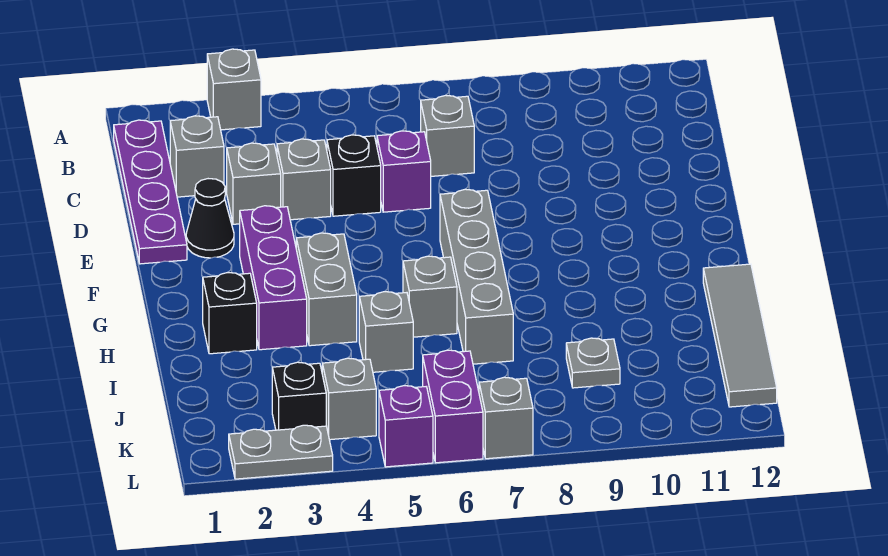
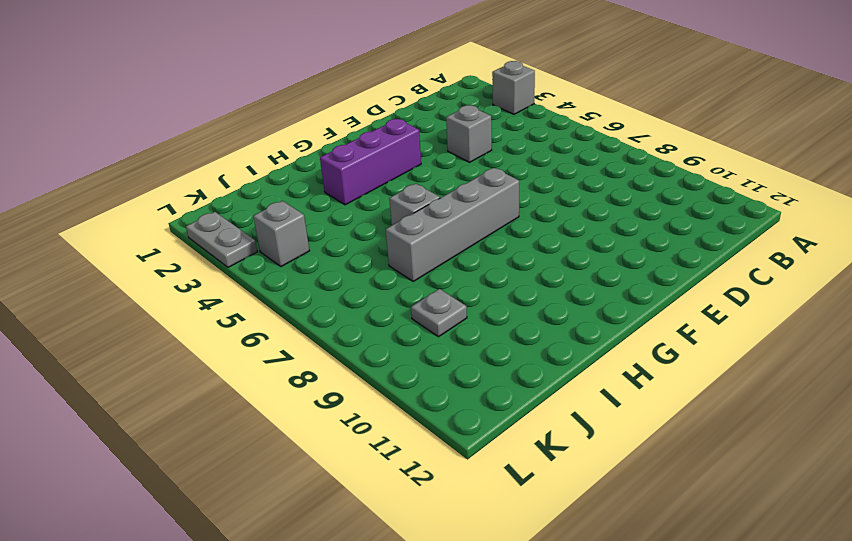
none -> purple plate B1:E1 level 1
none -> grey brick C2 level 1
none -> grey brick C7 level 1

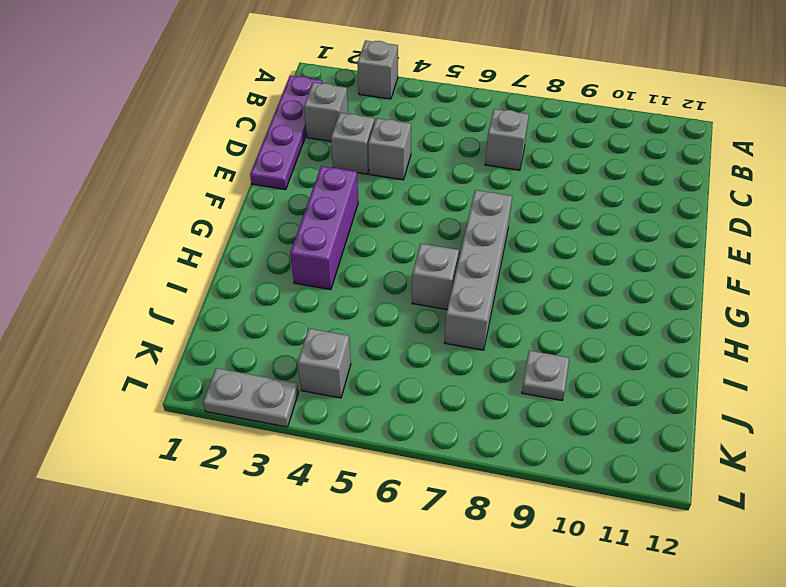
none -> black brick D5 level 1
none -> purple brick D6 level 1
none -> black cone E2 level 1

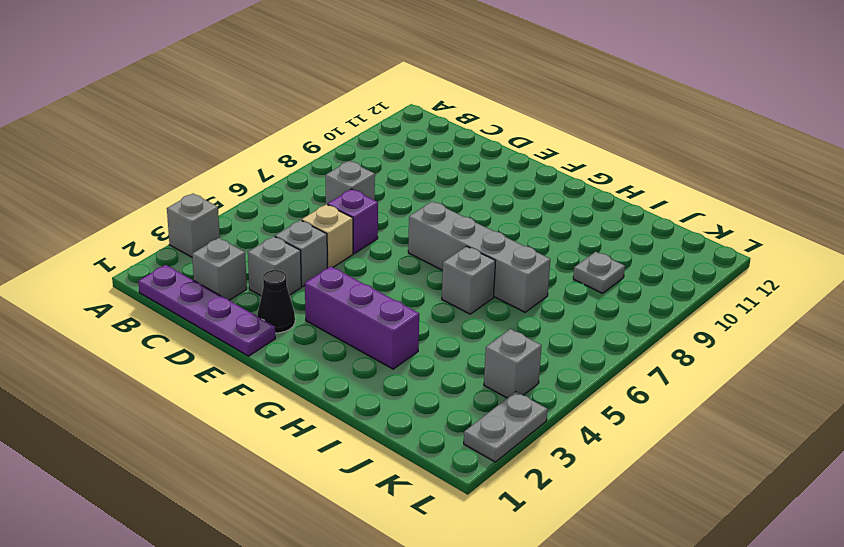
tan brick D5 level 1 -> black brick D5 level 1
none -> grey brick G4:H4 level 1
none -> black brick H2 level 1
none -> grey tile H12:K12 level 1

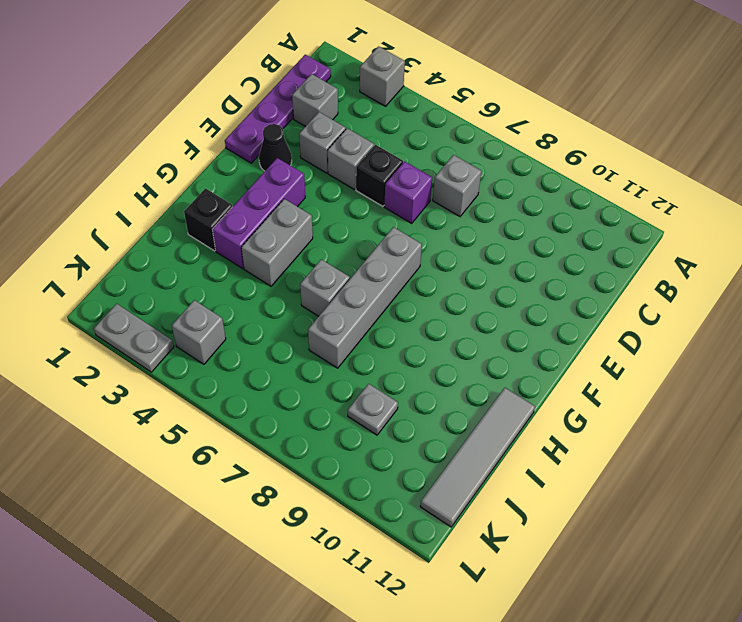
none -> grey brick I5 level 1
none -> black brick K3 level 1
none -> purple brick K6:L6 level 1

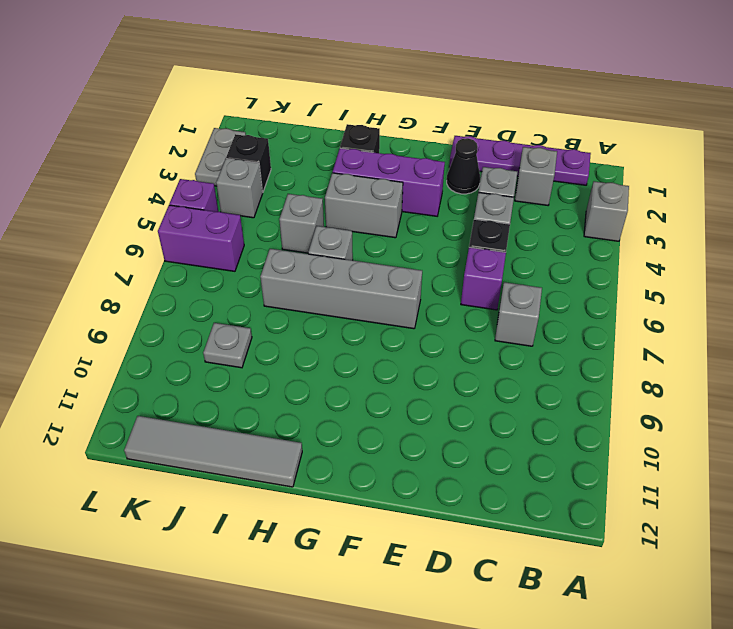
none -> grey brick L7 level 1

